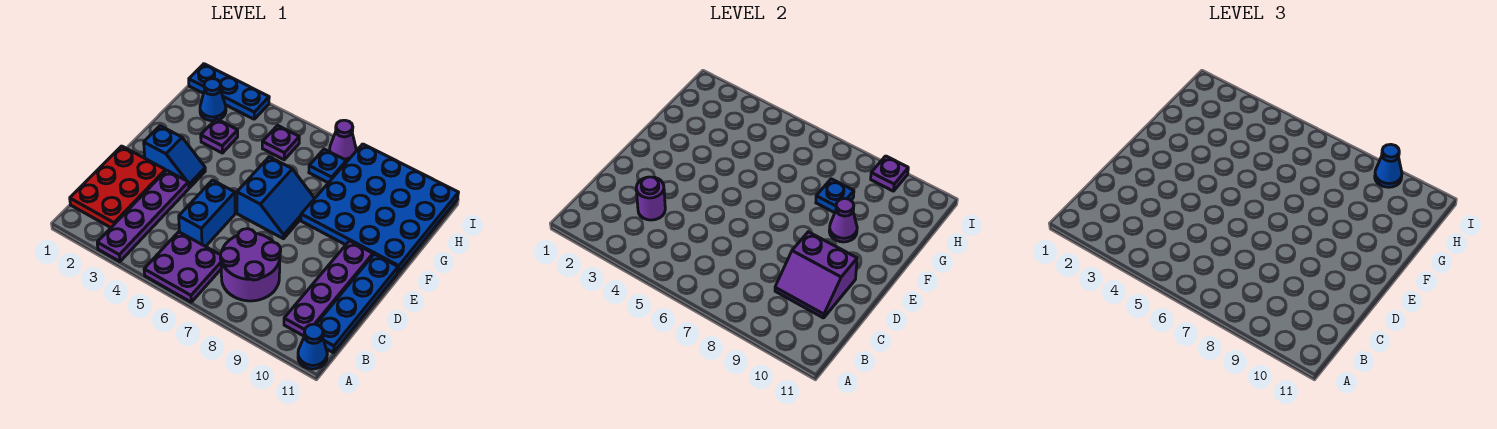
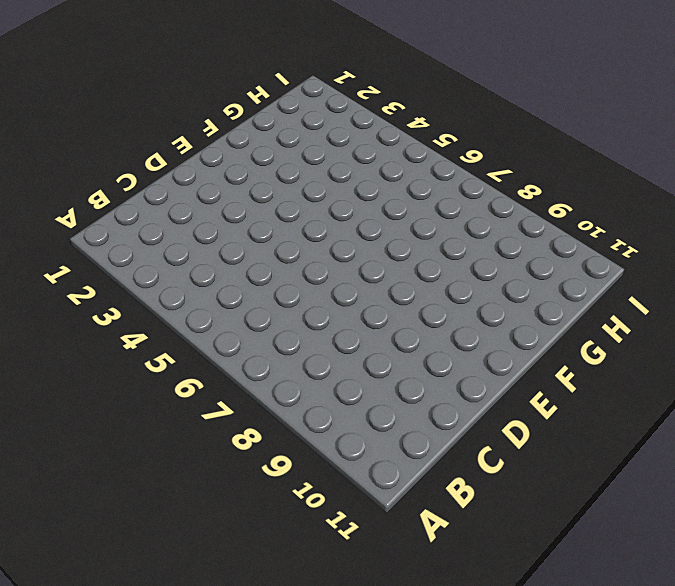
none -> purple plate A3:D3 level 1
none -> purple plate A5:B6 level 1
none -> blue cone A11 level 1

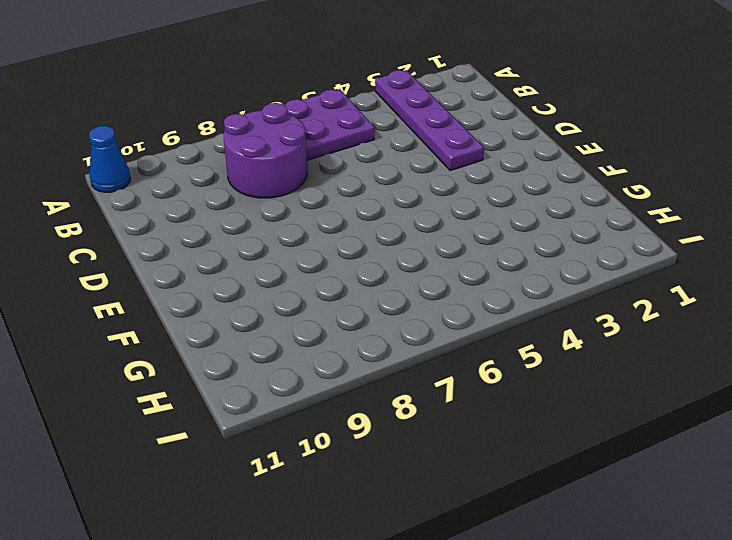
none -> red plate B1:D2 level 1
none -> purple plate B10:E10 level 1
none -> blue plate B11:E11 level 1

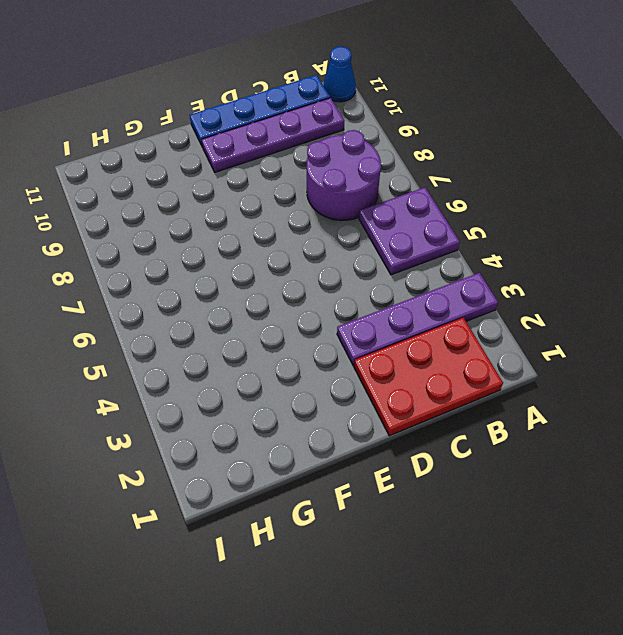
none -> blue brick C5:D5 level 1
none -> blue slope E2:E3 level 1 top 2
none -> blue slope E6:F7 level 1 top 6

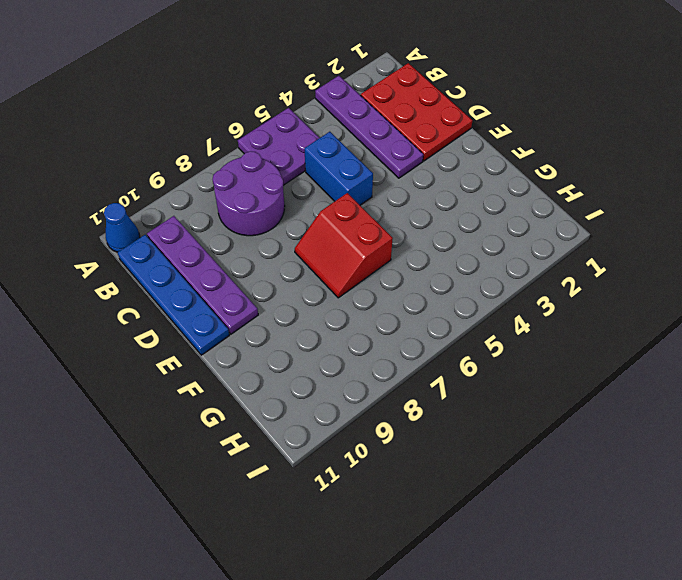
red slope E6:F7 level 1 top 6 -> blue slope E6:F7 level 1 top 6
none -> blue slope E2:E3 level 1 top 2
none -> blue plate F8:I11 level 1
none -> purple plate G3 level 1

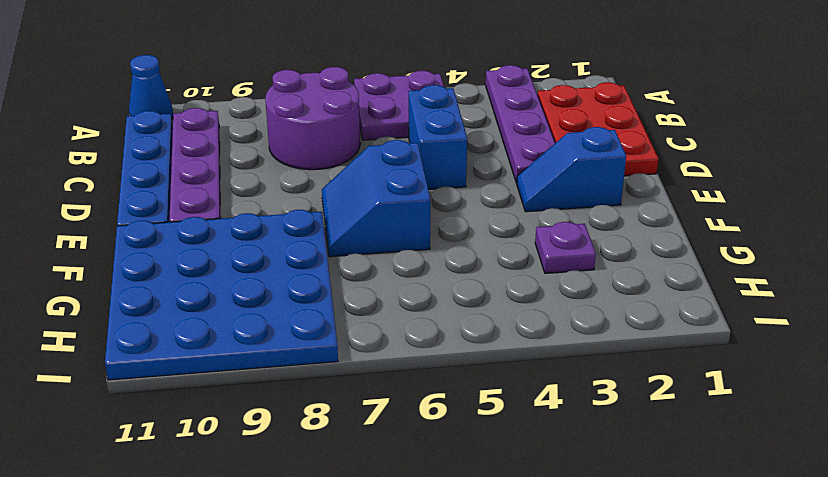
none -> blue cone H2 level 1
none -> purple plate H5 level 1
none -> blue plate H7 level 1

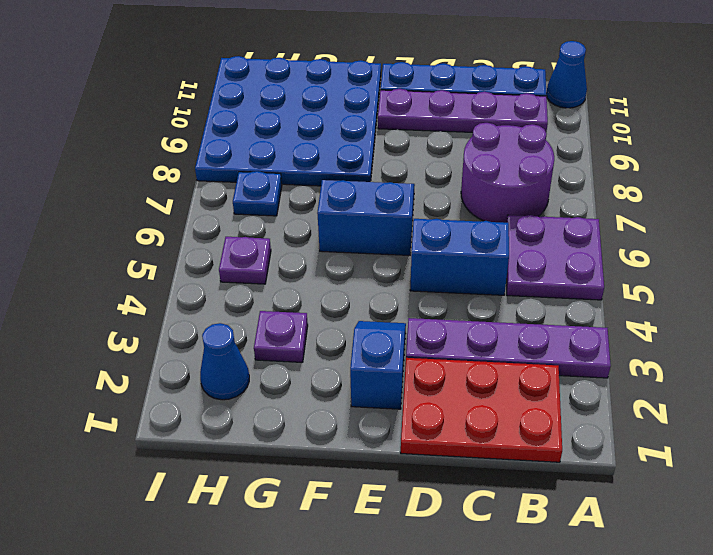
none -> blue plate I1:I3 level 1
none -> purple cone I7 level 1
none -> purple round brick C3 level 2

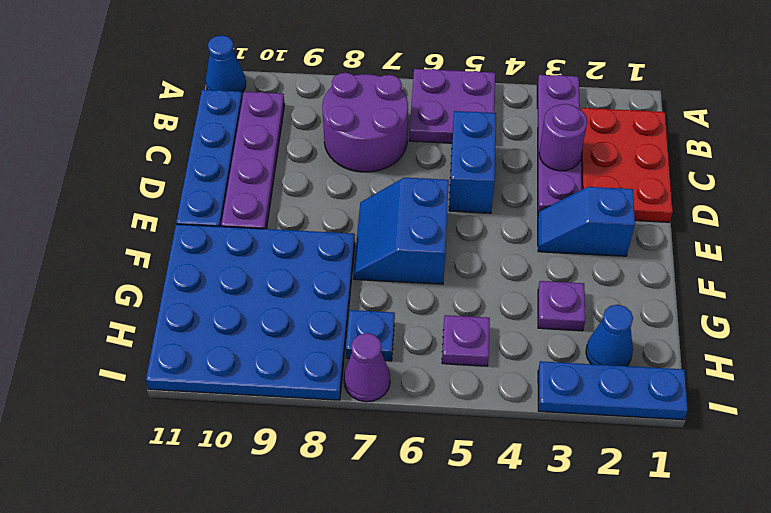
none -> purple slope C9:D10 level 2 top D
none -> purple cone F9 level 2
none -> blue plate G8 level 2

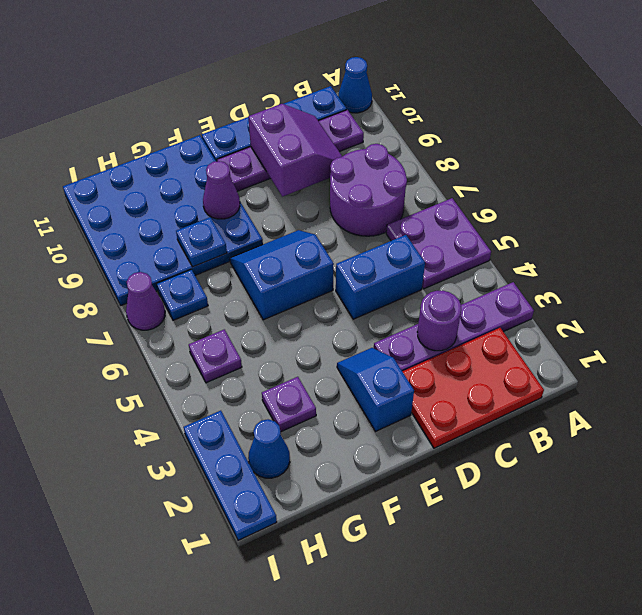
none -> purple plate I9 level 2
none -> blue cone I9 level 3

